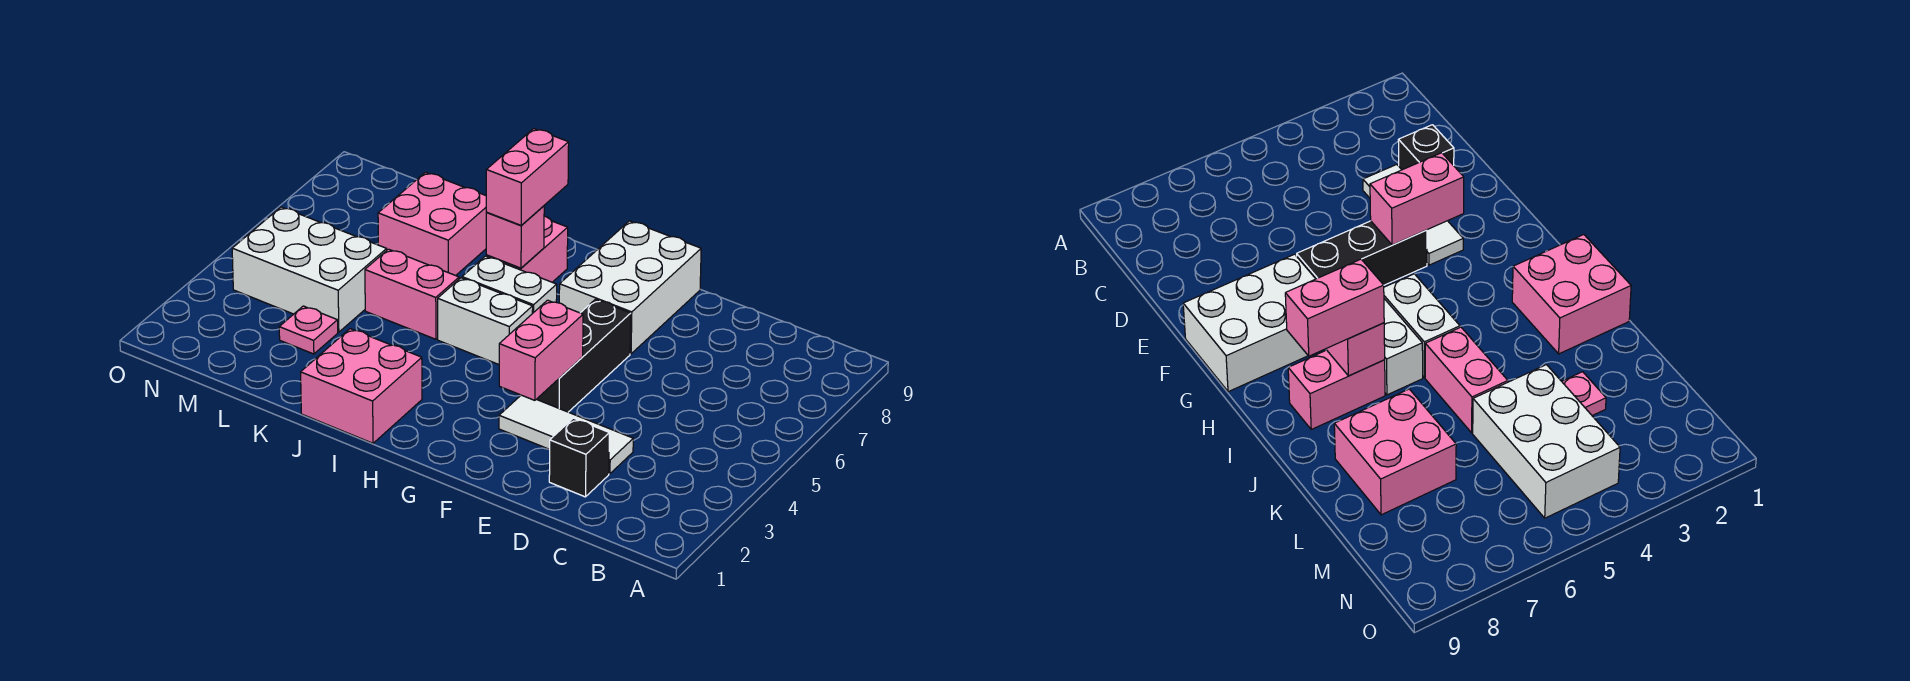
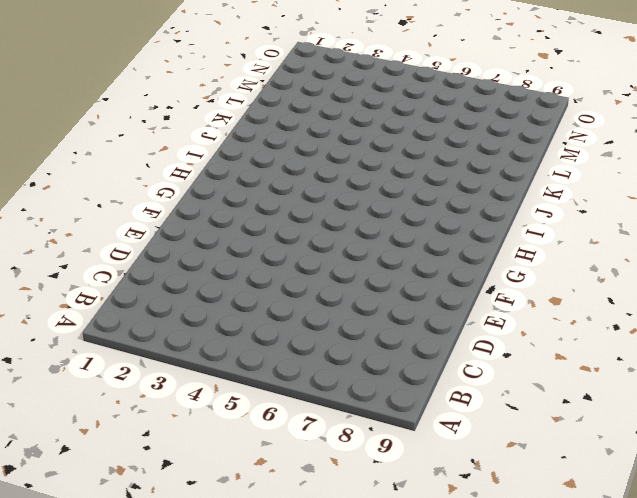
none -> black brick D2 level 1
none -> white tile D3:F3 level 1
none -> black brick F4:F6 level 1

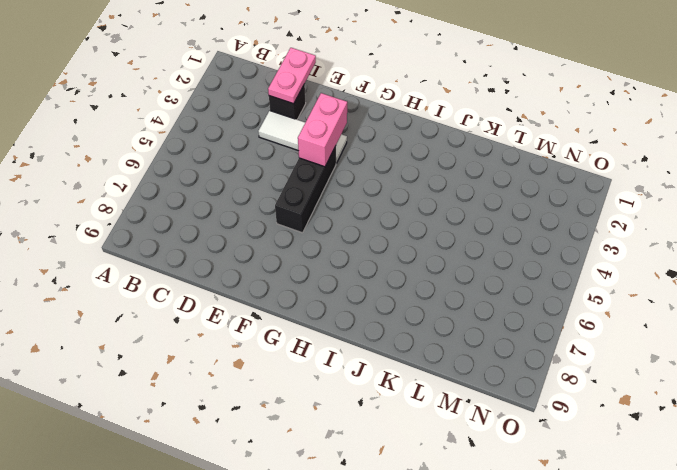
pink plate D1:D2 level 2 -> none
none -> white brick F7:G9 level 1
none -> white brick H5:I5 level 1
none -> white brick H6:I6 level 1

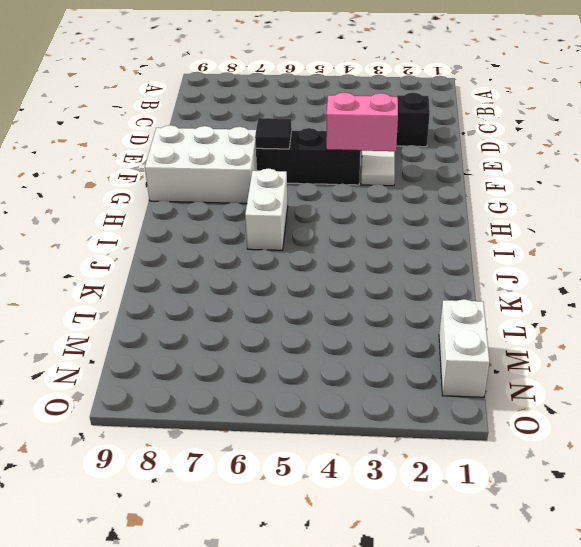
black tile F6 level 2 -> none
white brick M1:N1 level 1 -> white brick H5:I5 level 1
none -> pink brick I1:J2 level 1
none -> pink brick I7:I8 level 1
none -> pink brick J5:K5 level 1

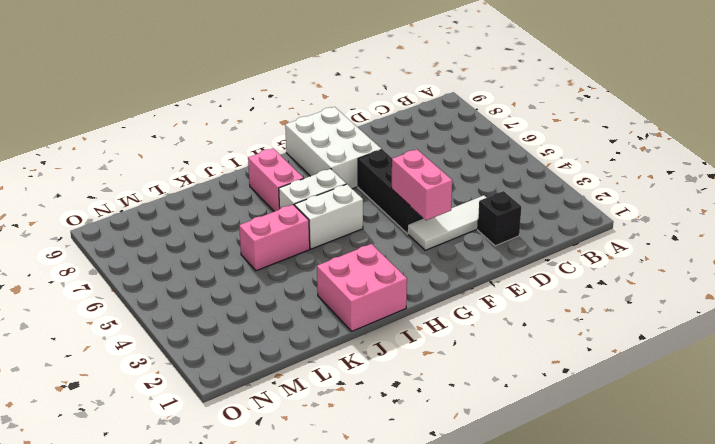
none -> pink brick K7:L8 level 1
none -> pink plate L3 level 1
none -> white brick L4:N5 level 1

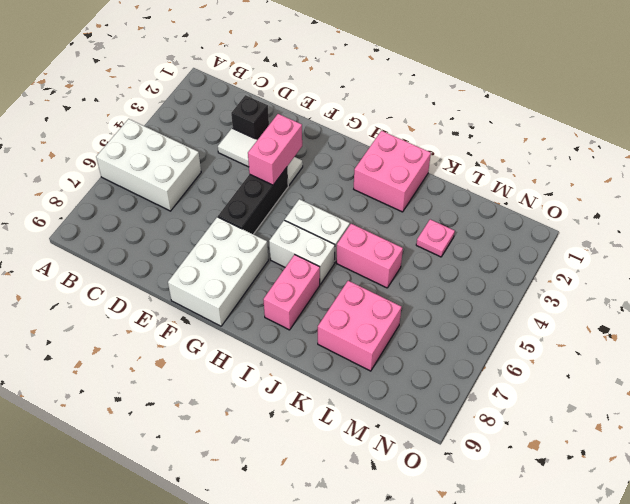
white brick A5:C6 level 1 -> white brick L4:N5 level 1
none -> pink brick I7 level 2
none -> pink brick I7:I8 level 3

